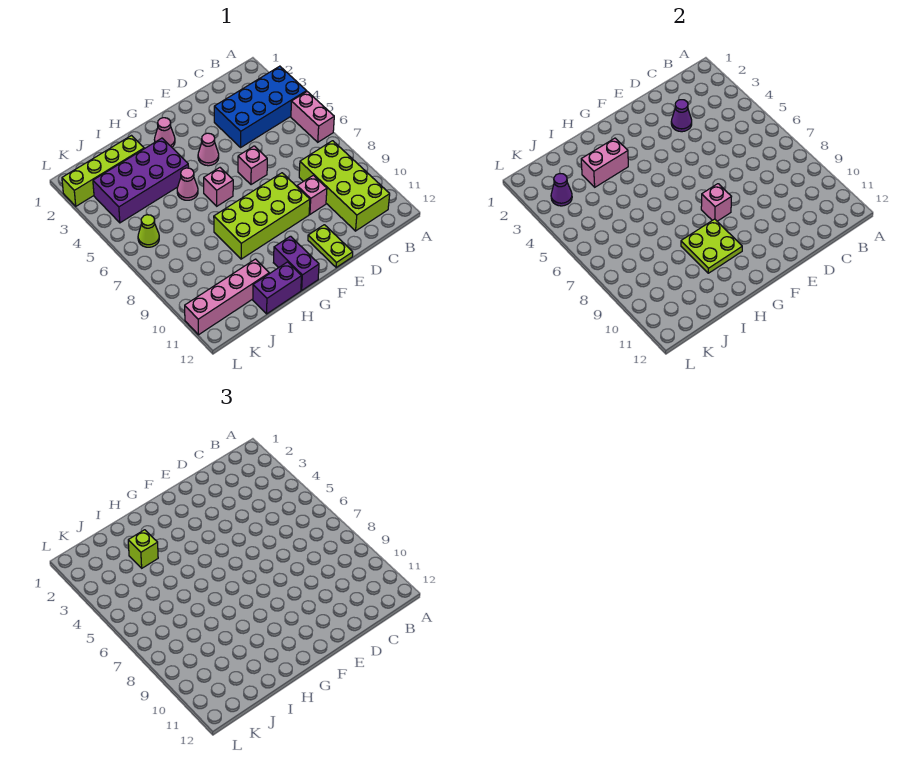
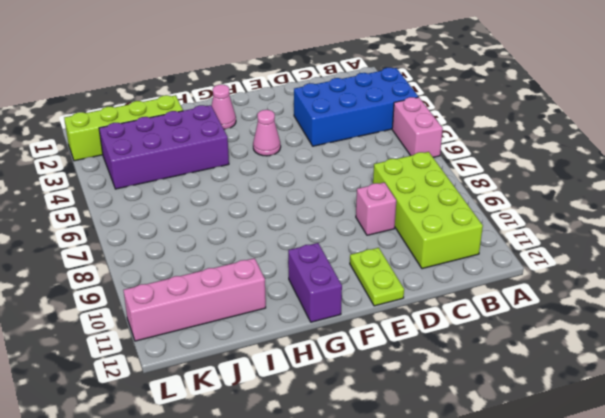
none -> pink brick E6 level 1
none -> lime brick E8:H9 level 1
none -> pink brick G6 level 1

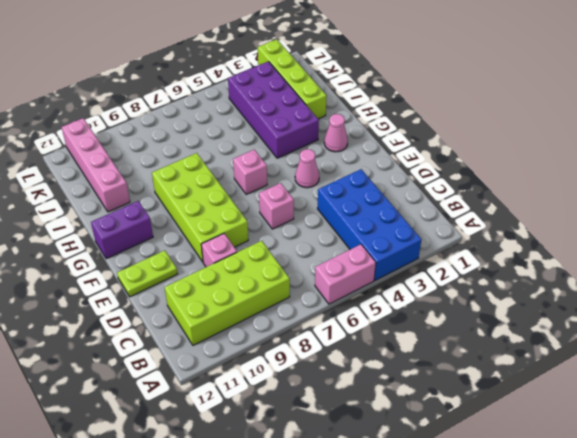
none -> pink cone H5 level 1
none -> purple brick H12:I12 level 1
none -> lime cone K6 level 1

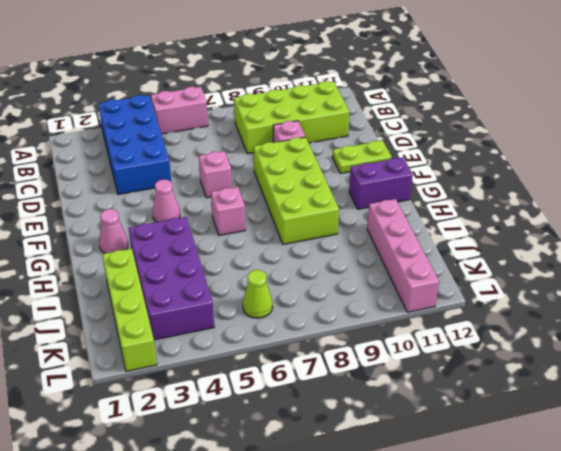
none -> pink cone H5 level 1
none -> purple brick H12:I12 level 1
none -> purple cone D3 level 2

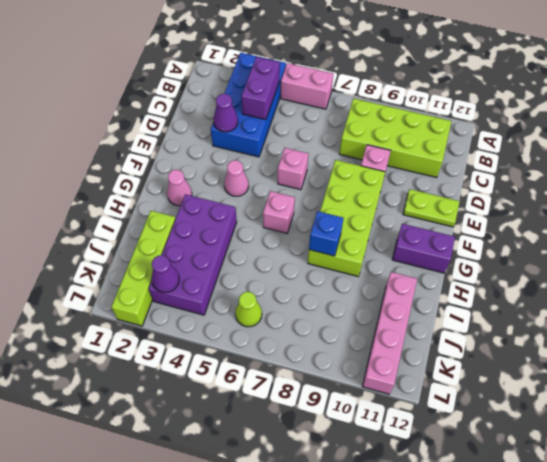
purple brick B4:C4 level 2 -> purple brick H12:I12 level 1
blue brick H8 level 2 -> none
none -> pink cone H5 level 1
none -> pink brick F8 level 2
none -> lime plate G9:H10 level 2

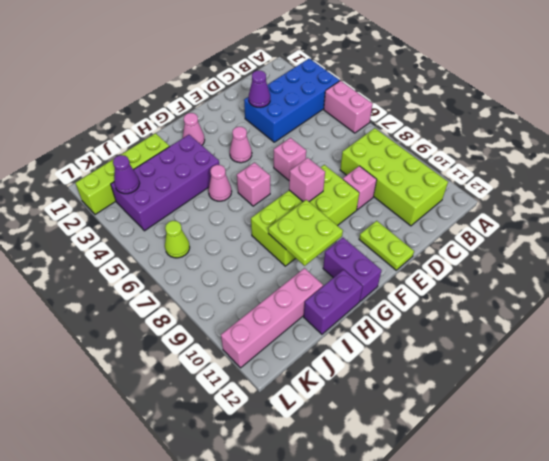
none -> pink brick H3:I3 level 2
none -> lime brick I3 level 3

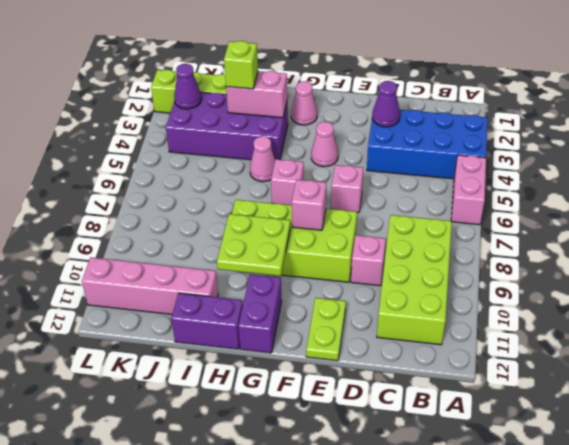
none -> lime cone K6 level 1

